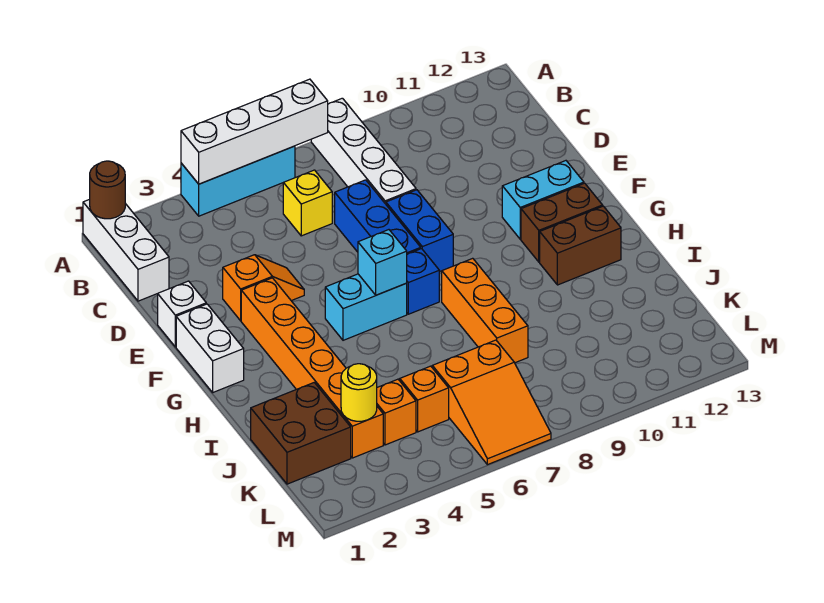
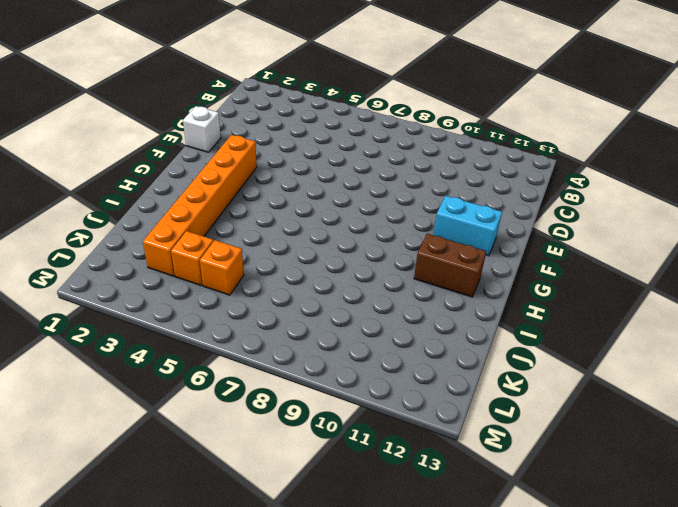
none -> white brick A1:C1 level 1
none -> cyan brick A4:A6 level 1
none -> white brick A8:D8 level 1

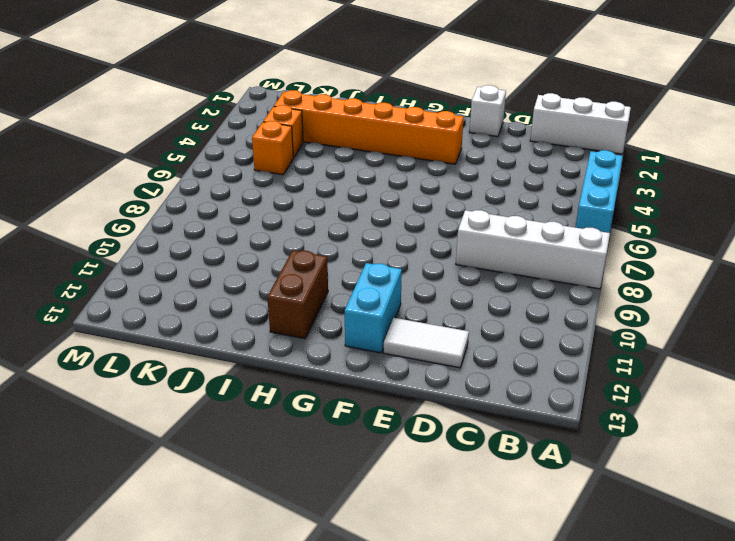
white tile D12:E12 level 1 -> none
none -> yellow brick C6 level 1
none -> blue brick D7:F7 level 1
none -> orange slope E3:E4 level 1 top 3

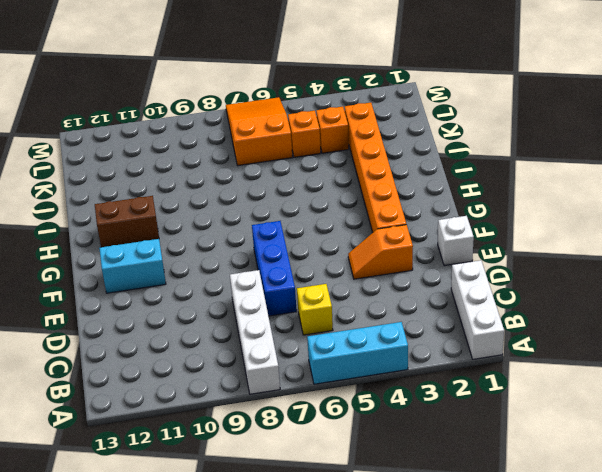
none -> blue brick E8:F8 level 1
none -> white brick F1:G1 level 1
none -> cyan brick G5:G6 level 1

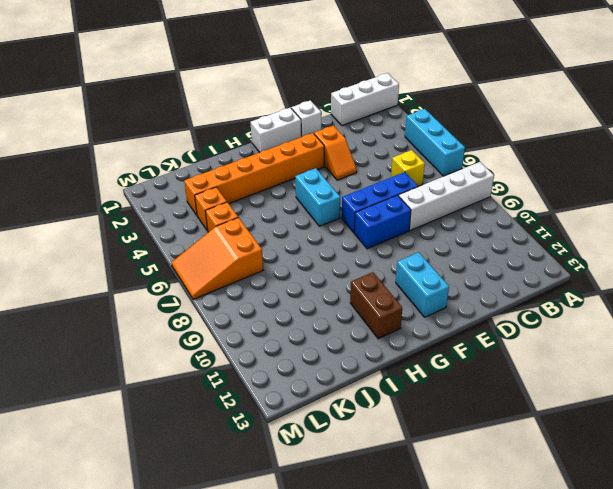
none -> blue brick G7 level 1
none -> brown brick G11:G12 level 1
none -> orange brick H8:J8 level 1

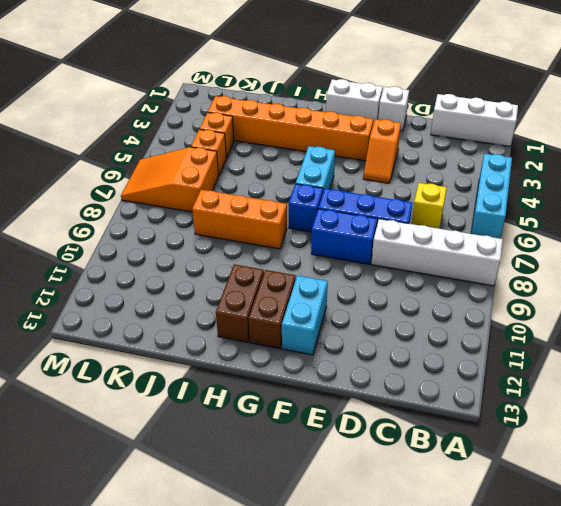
none -> brown brick J1:K2 level 1
none -> brown round brick A1 level 2
none -> white brick A4:A7 level 2

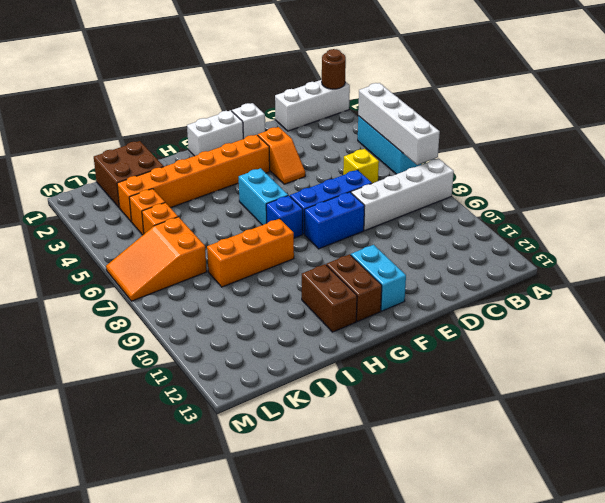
none -> cyan brick G6 level 2
none -> yellow round brick K3 level 2

